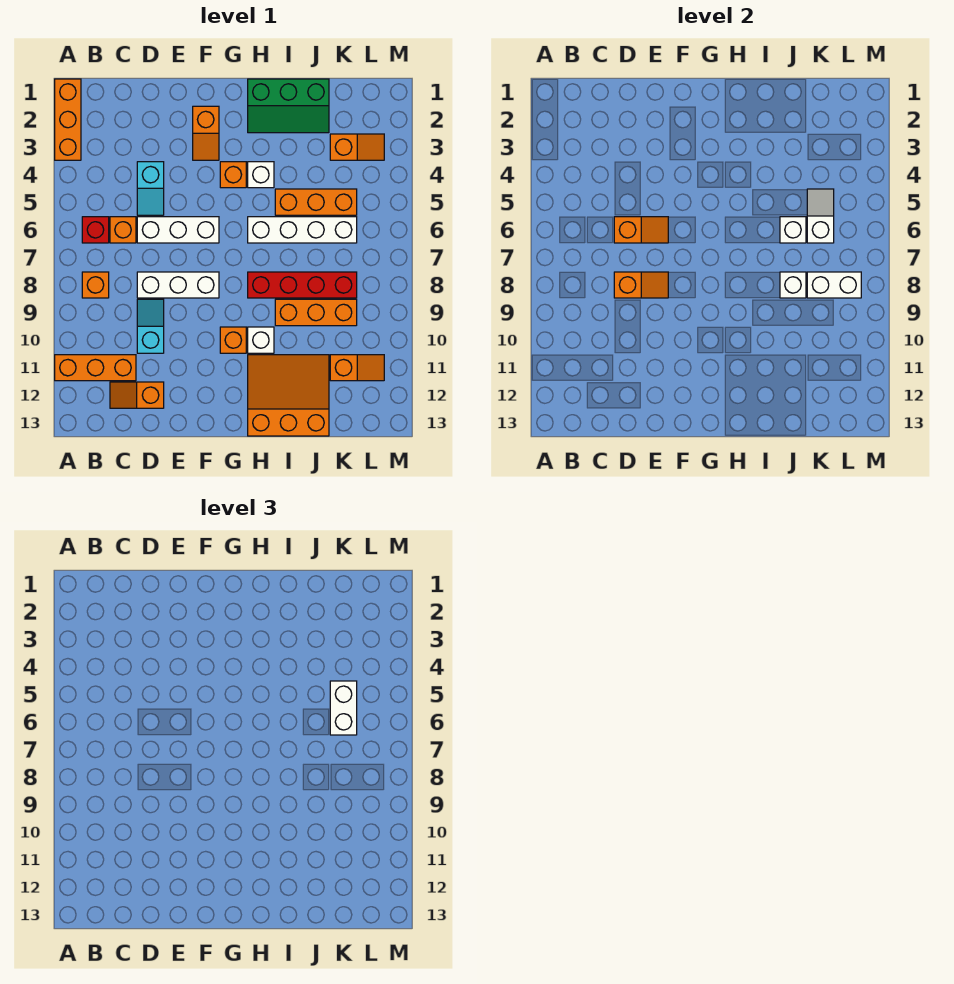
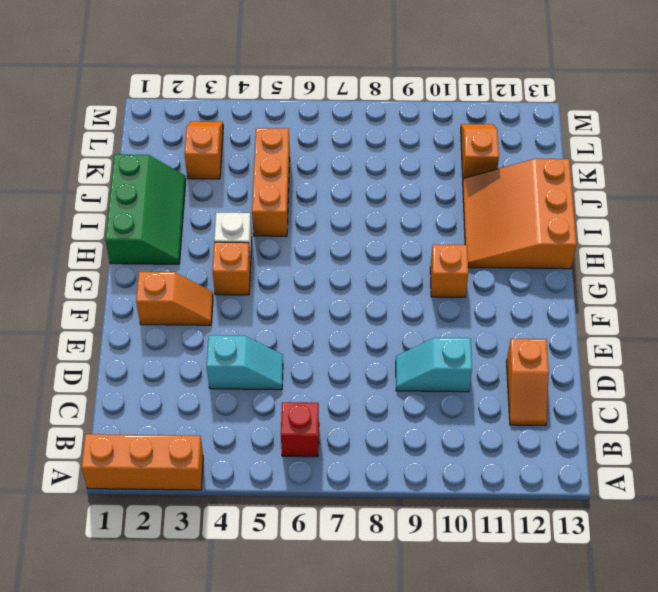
none -> orange brick A11:C11 level 1
none -> orange brick B8 level 1
none -> orange brick C6 level 1
none -> white brick D6:F6 level 1

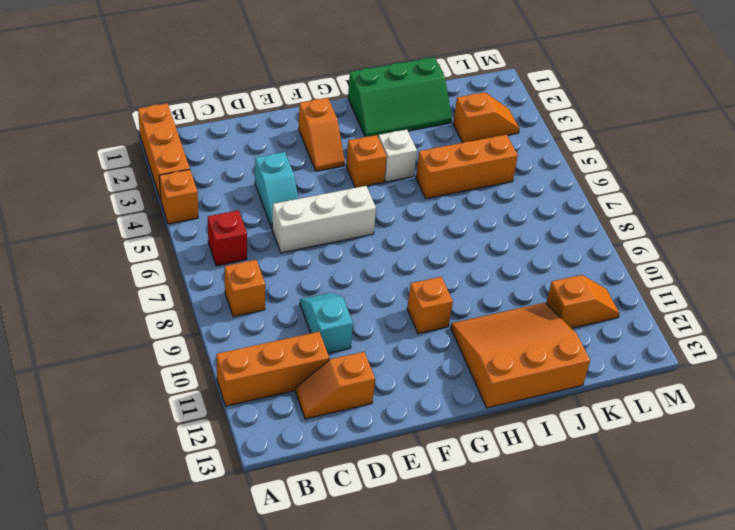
orange brick A4 level 1 -> orange brick C6 level 1
none -> white brick D8:F8 level 1
none -> white brick H6:K6 level 1
none -> red brick H8:K8 level 1
none -> white brick H10 level 1

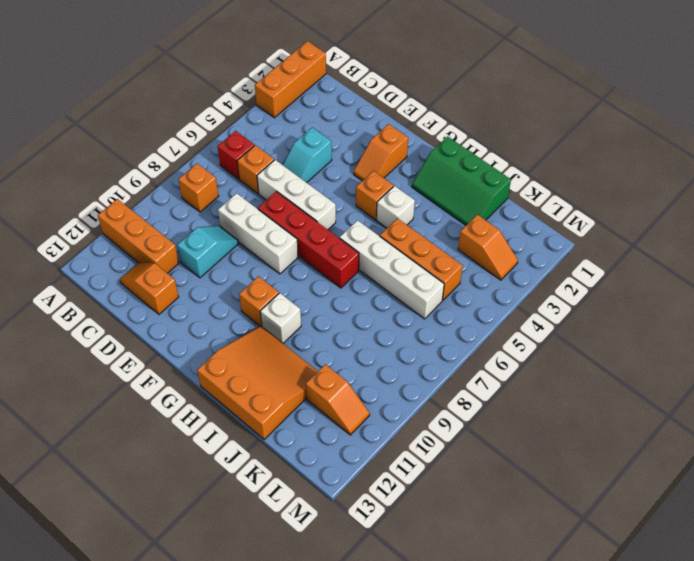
red brick E7:H7 level 1 -> red brick H8:K8 level 1
none -> orange brick I9:K9 level 1
none -> orange slope D6:E6 level 2 top D
none -> orange slope D8:E8 level 2 top D
none -> white brick J6 level 2

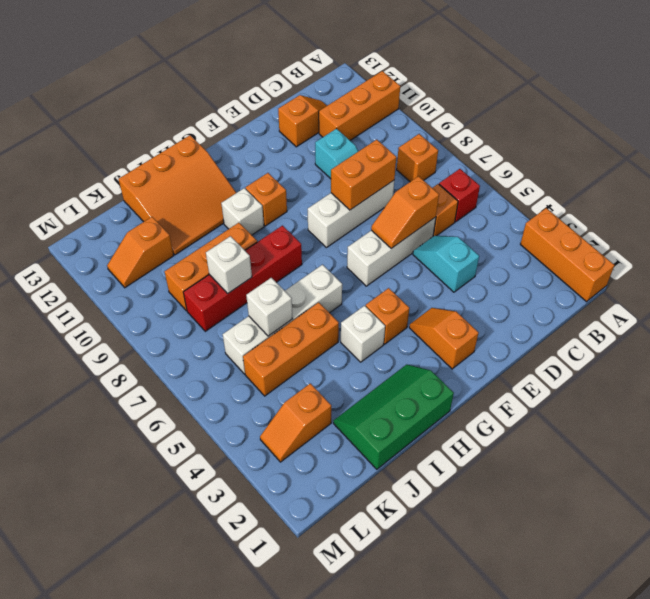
orange brick D8:E8 level 2 -> orange slope D8:E8 level 2 top D
none -> white slope K5:K6 level 2 top 6
none -> white brick K8:L8 level 2
none -> white brick K5:K6 level 3

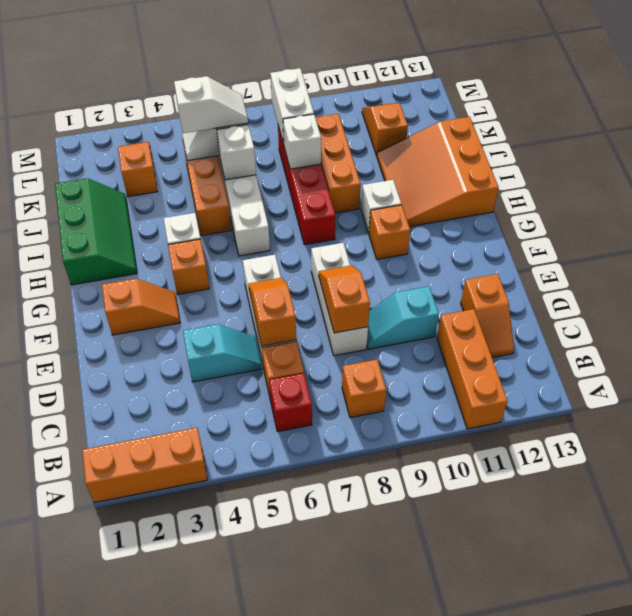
white slope K5:K6 level 3 top 5 -> white brick K5:K6 level 3

